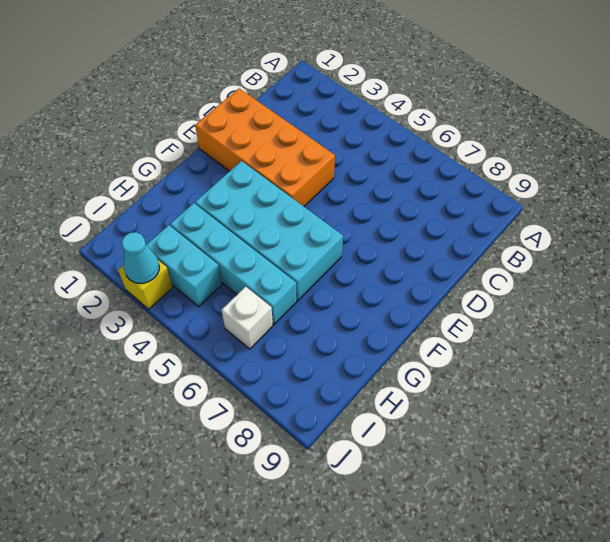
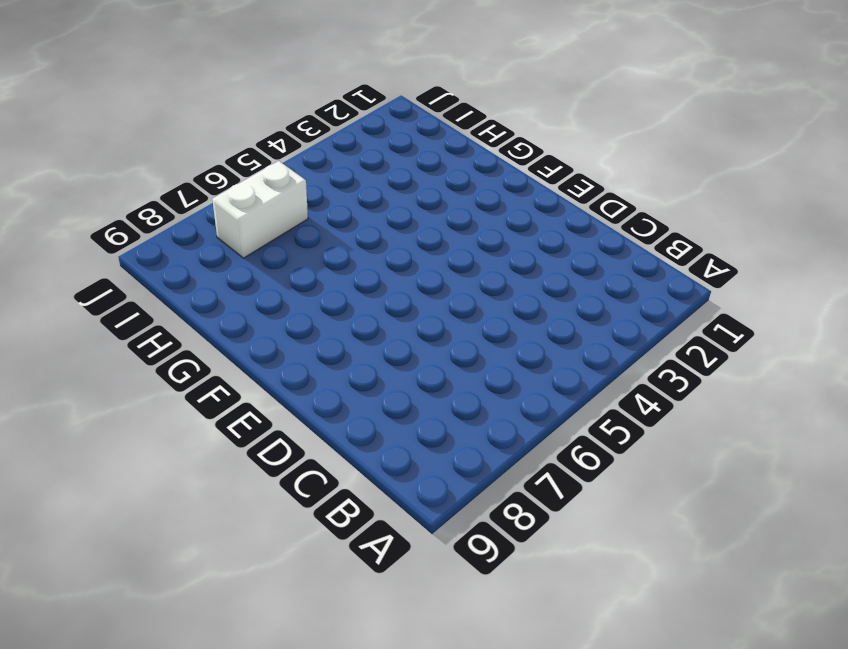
white brick I6:I7 level 1 -> white brick I6 level 1
none -> orange brick D1:E4 level 1
none -> cyan brick F3:G6 level 1

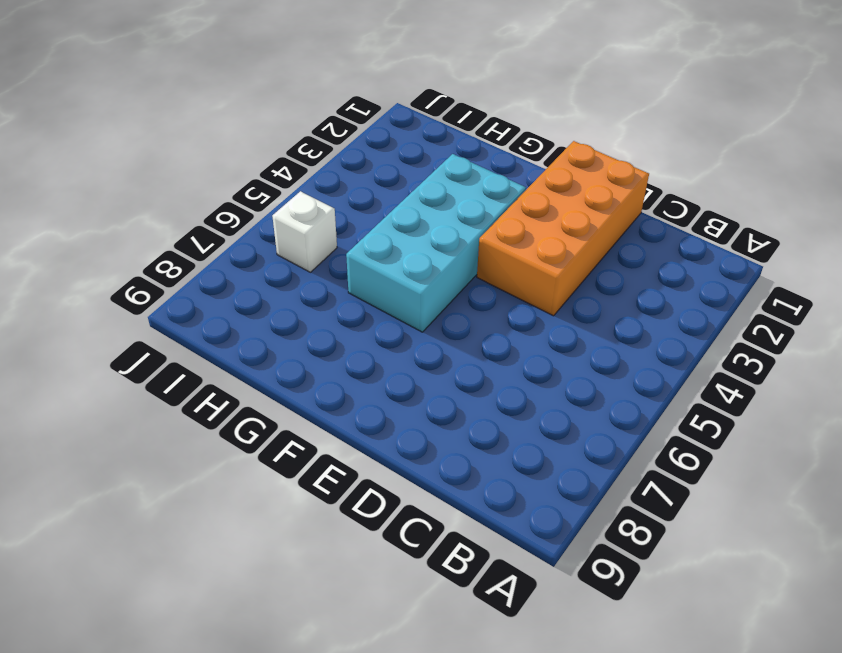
none -> cyan brick H3:H6 level 1
none -> cyan brick I3:I4 level 1

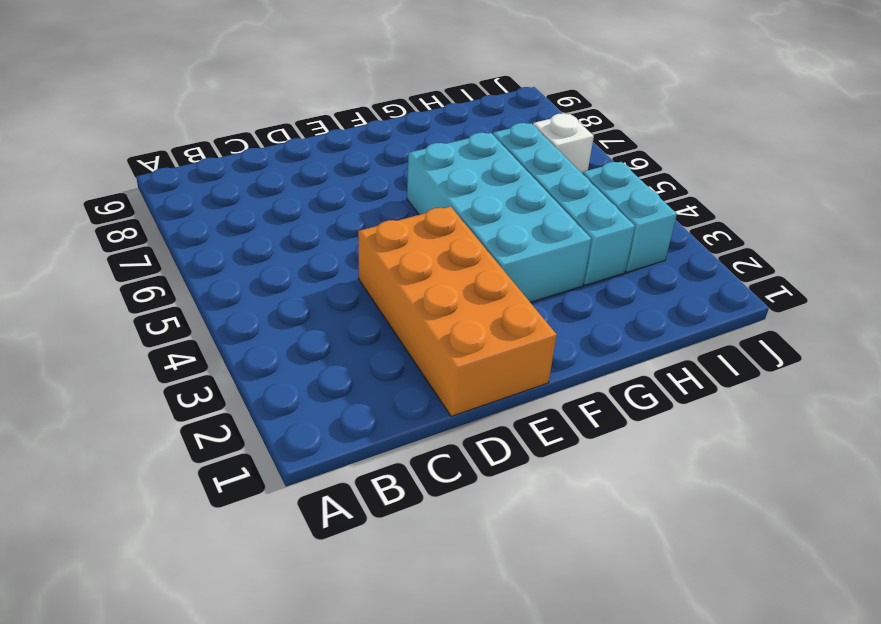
none -> yellow brick J3 level 1
none -> cyan cone J3 level 2

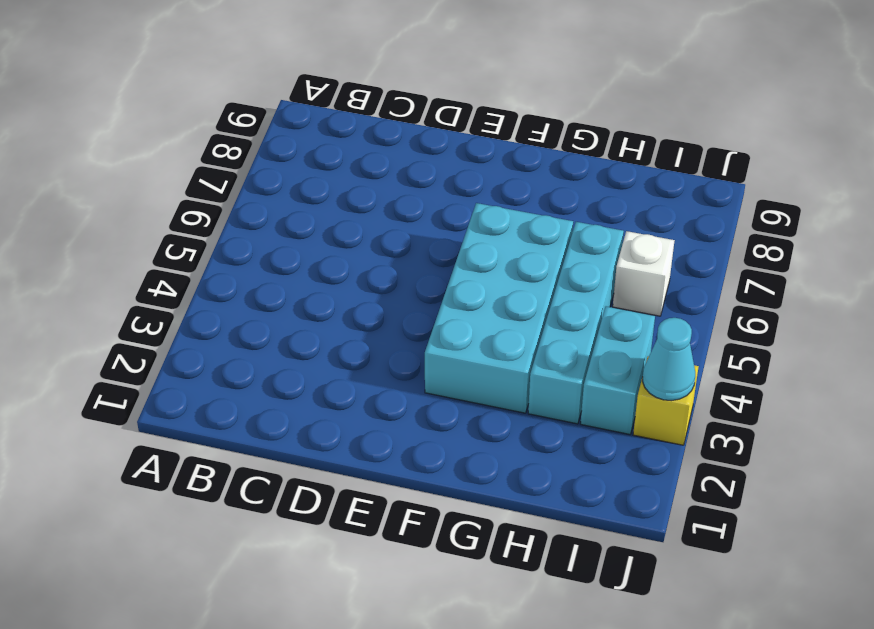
none -> orange brick D1:E4 level 1

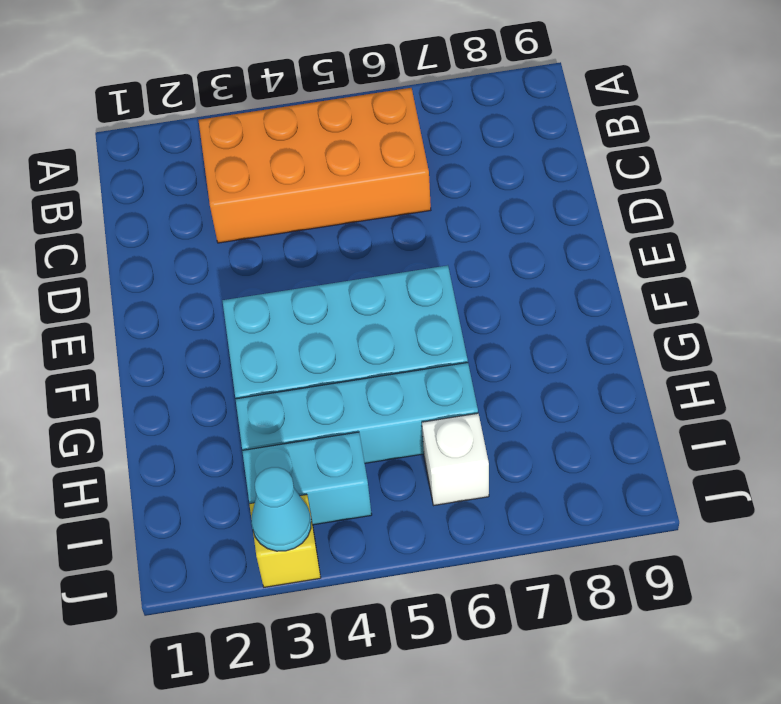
orange brick B3:C6 level 1 -> orange brick D1:E4 level 1

